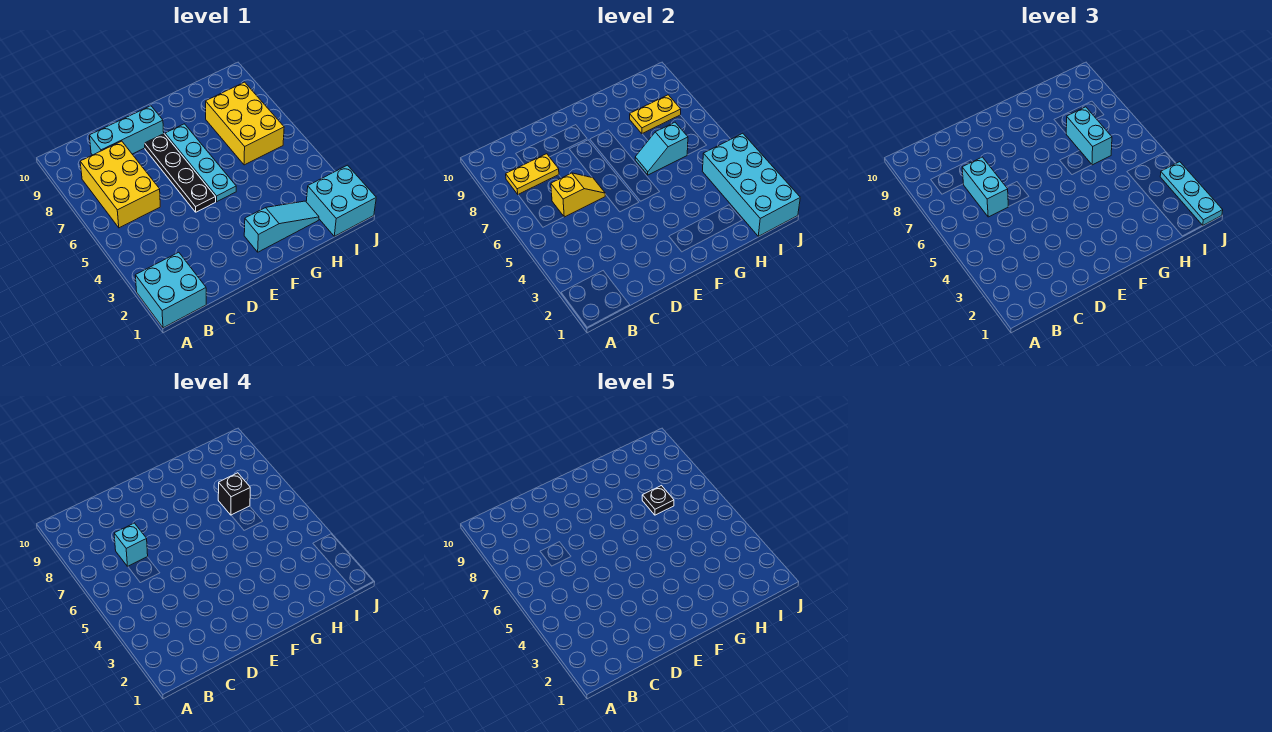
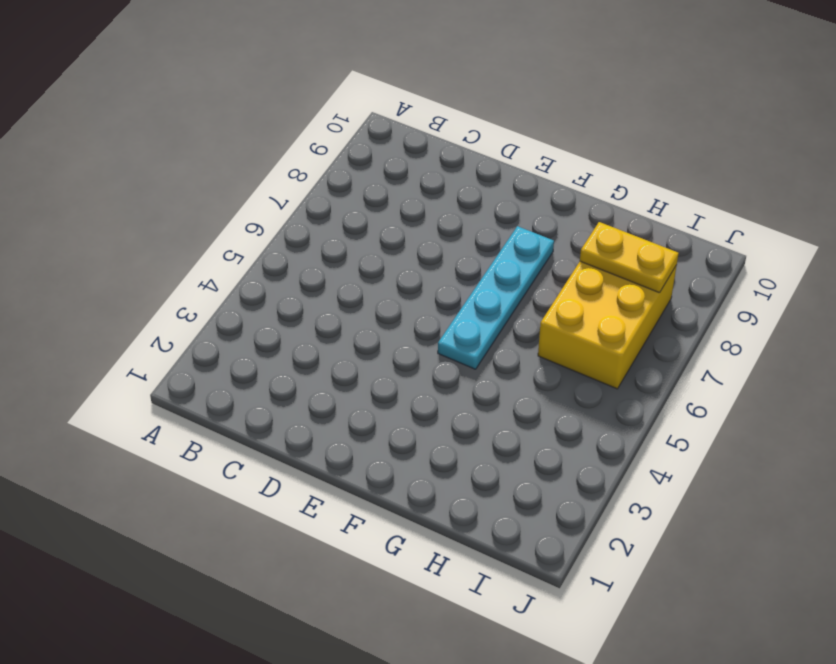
none -> cyan brick A1:B2 level 1
none -> yellow brick B6:C8 level 1
none -> cyan brick C9:E9 level 1

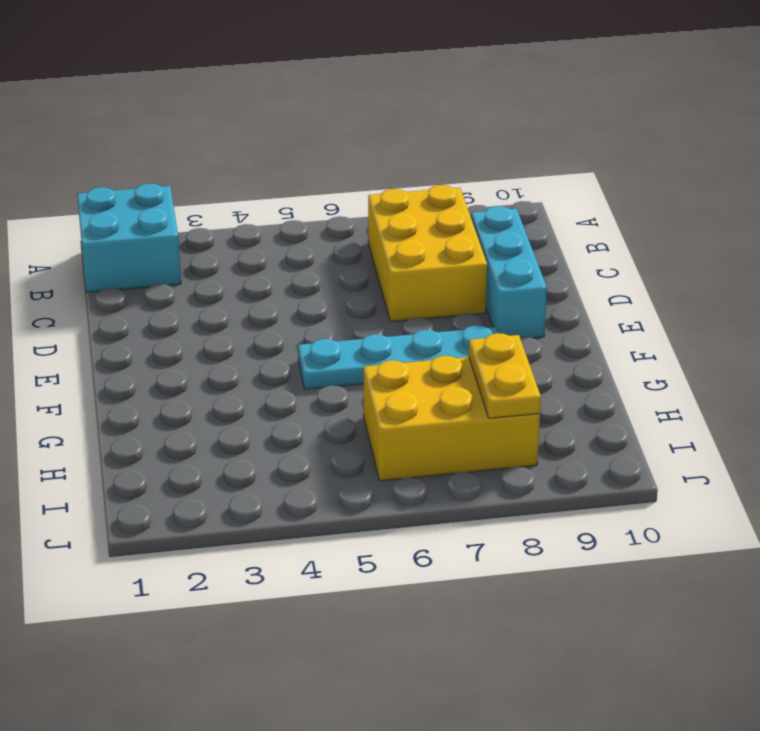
yellow brick B7:D8 level 1 -> yellow brick B6:C8 level 1
none -> black plate E5:E8 level 1
none -> cyan slope F2:H2 level 1 top F
none -> cyan brick I1:J2 level 1

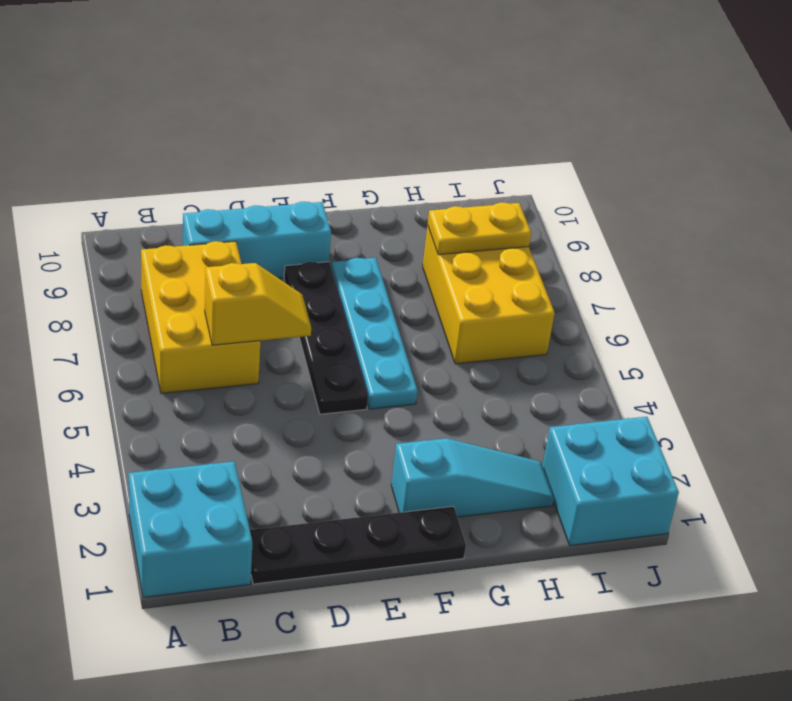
black plate C1:F1 level 1 -> none
none -> yellow plate B8:C8 level 2
none -> cyan slope G6:H6 level 2 top H
none -> cyan brick I1:J4 level 2

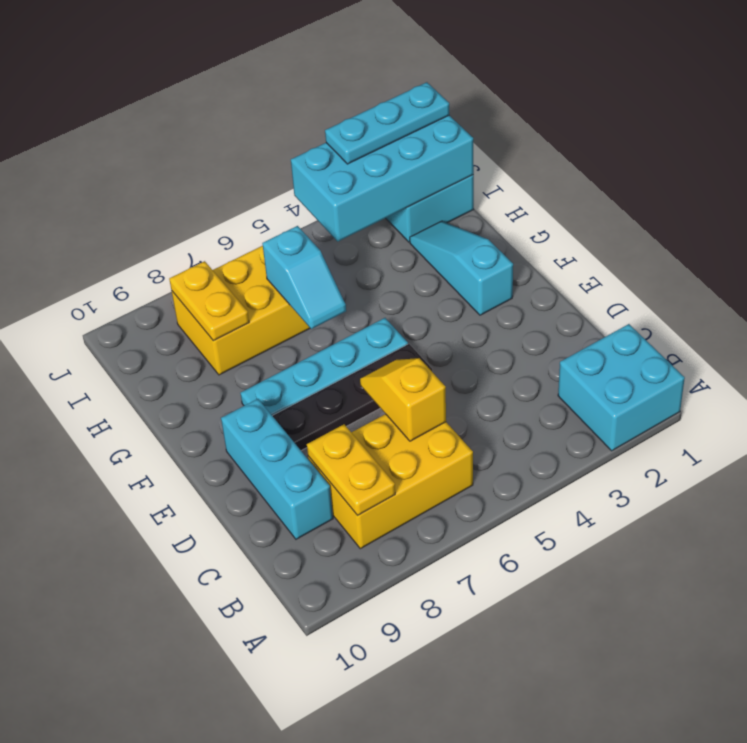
none -> cyan brick C6:C7 level 3
none -> cyan brick H6:H7 level 3
none -> cyan brick C7 level 4

